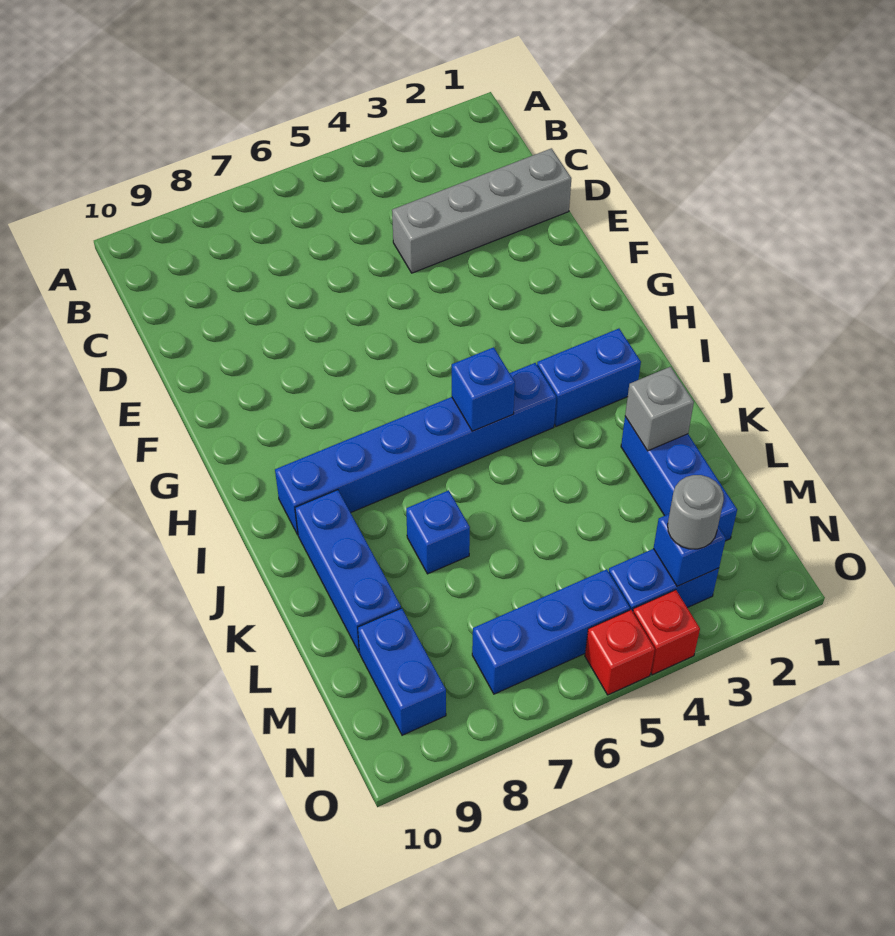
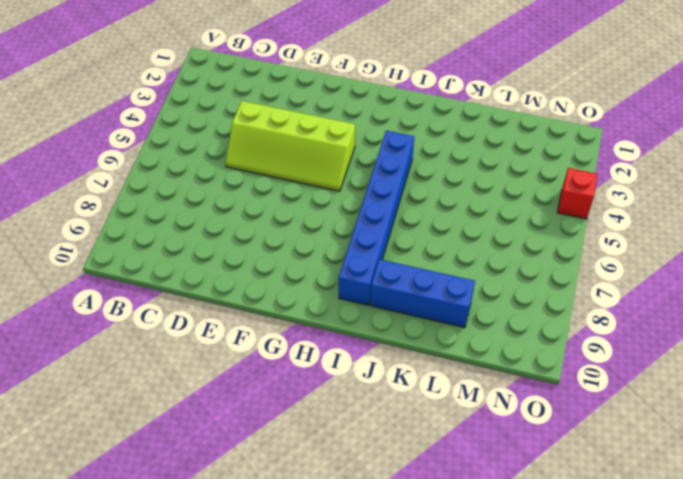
lime slope D4:G5 level 1 top 4 -> grey brick D1:D4 level 1
none -> blue brick I2:I3 level 1
none -> blue brick K2:M2 level 1
none -> blue brick K7 level 1

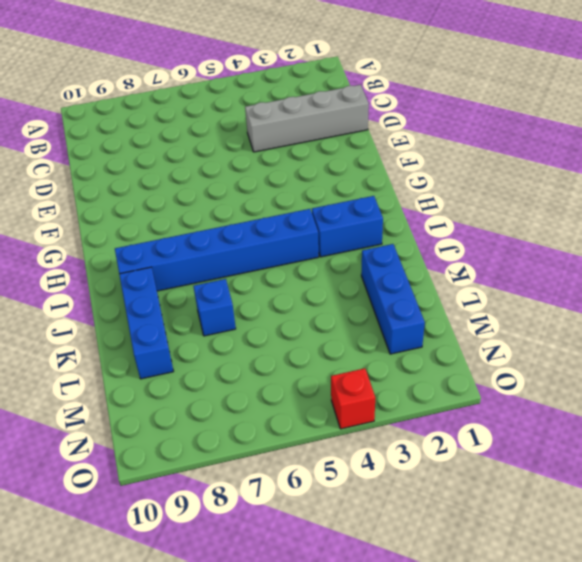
none -> blue brick M9:N9 level 1
none -> blue brick N3:N4 level 1
none -> blue brick N5:N7 level 1

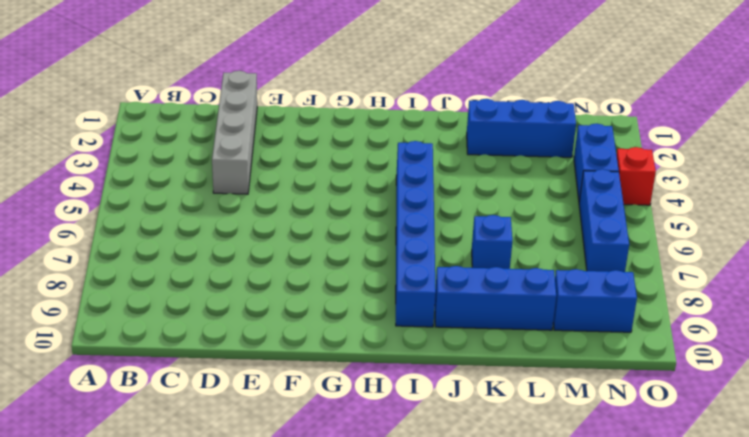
none -> blue brick I2:I3 level 1
none -> red brick O5 level 1
none -> blue brick I5 level 2

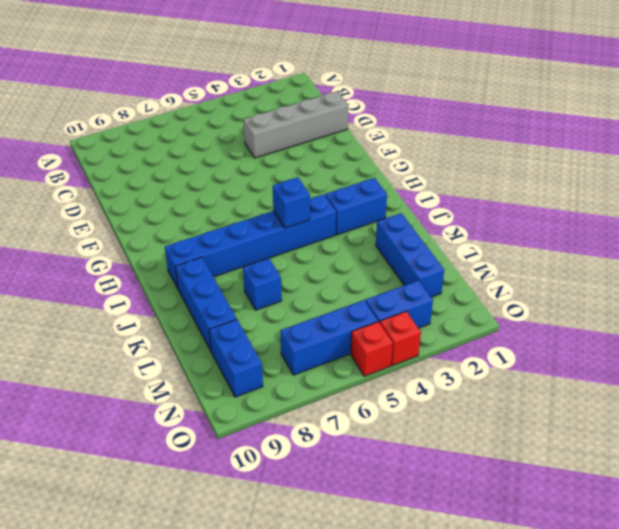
none -> grey brick K2 level 2
none -> blue brick N3 level 2
none -> grey round brick N3 level 3

